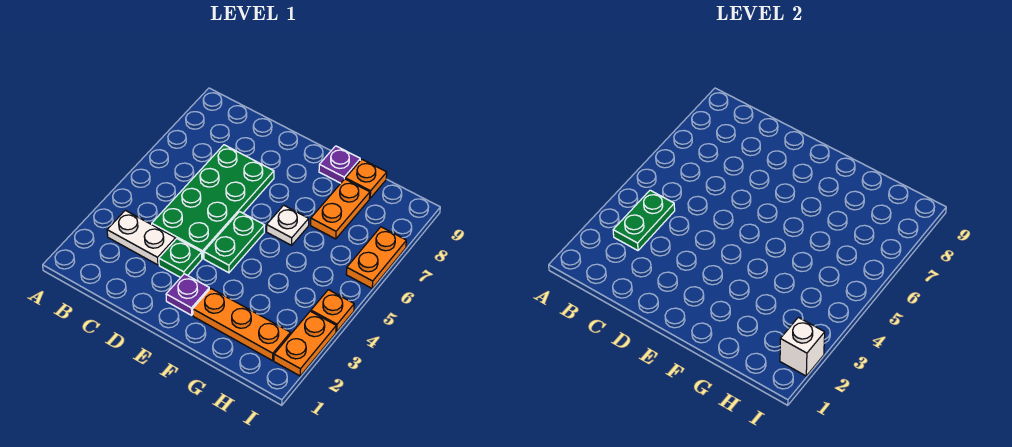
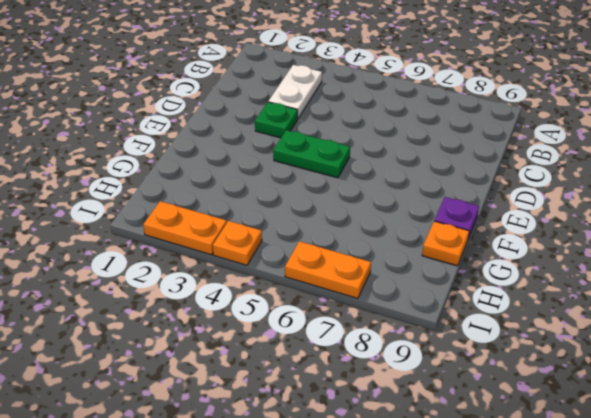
none -> green plate C4:D7 level 1
none -> purple plate E2 level 1
none -> orange plate F2:H2 level 1

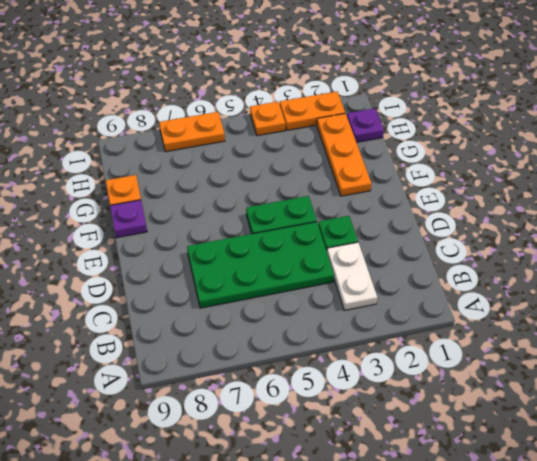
purple plate H1 level 1 -> purple plate E2 level 1
none -> white plate F6 level 1
none -> orange plate G7:G8 level 1
none -> green plate B3:B4 level 2

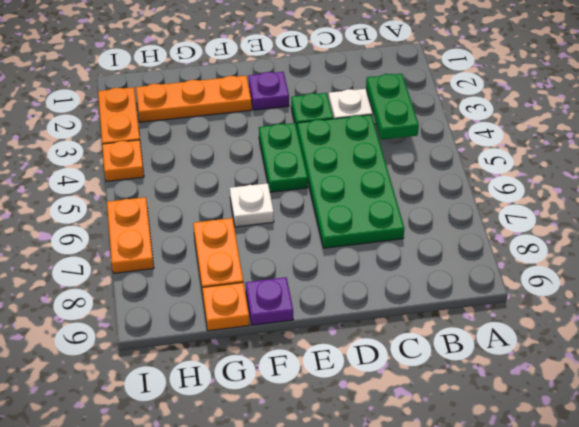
none -> white brick I2 level 2

